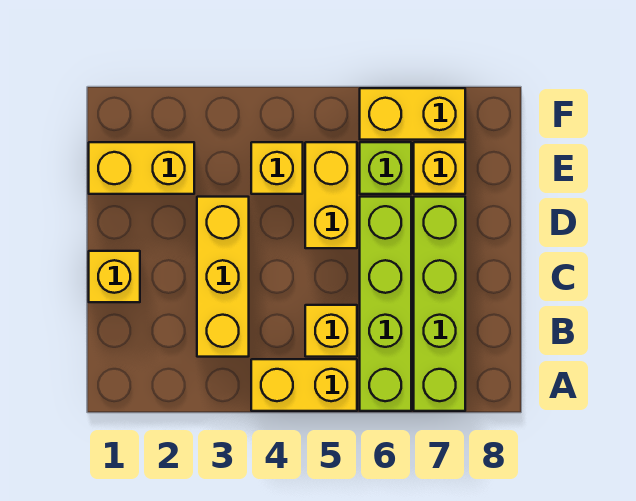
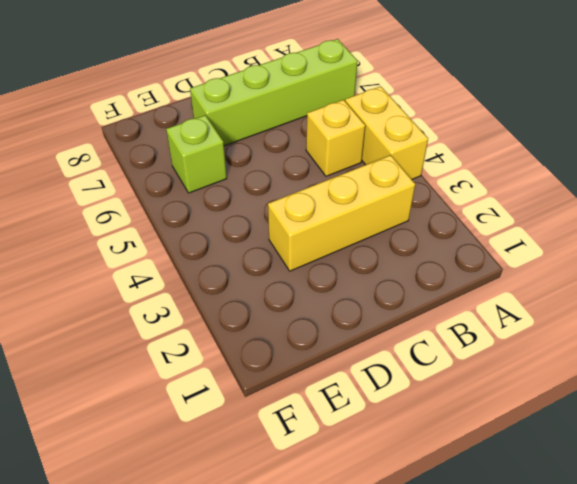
none -> lime brick A6:D6 level 1
none -> yellow brick C1 level 1
none -> yellow brick D5:E5 level 1

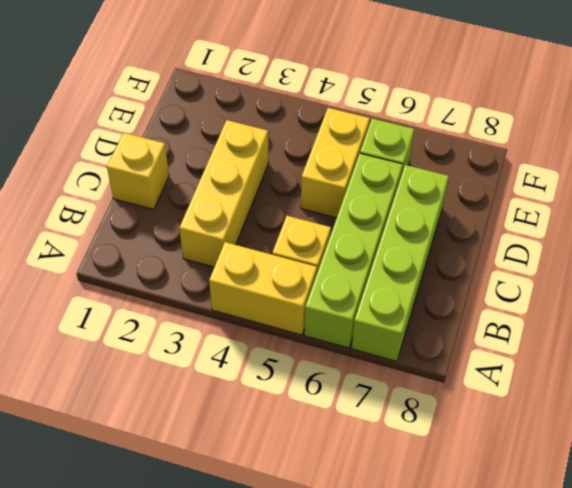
none -> yellow brick E1:E2 level 1
none -> yellow brick E4 level 1
none -> yellow brick E7 level 1

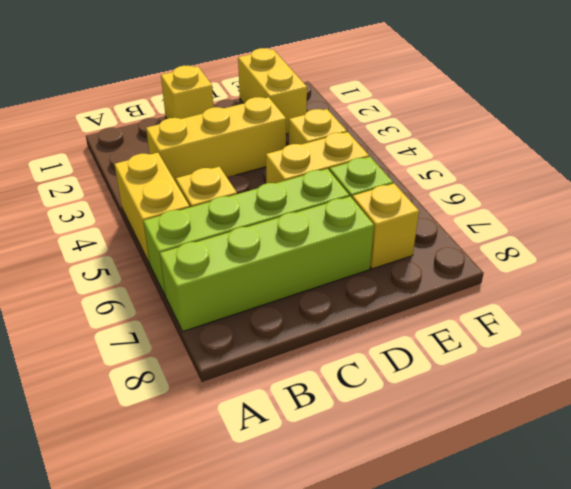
none -> yellow brick F6:F7 level 1

